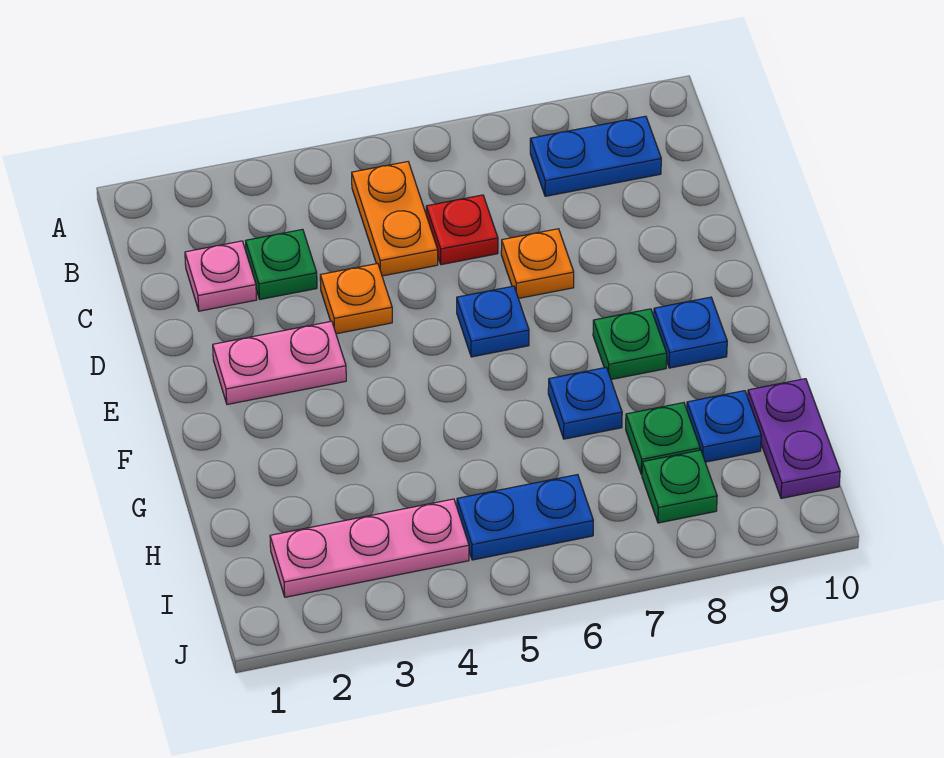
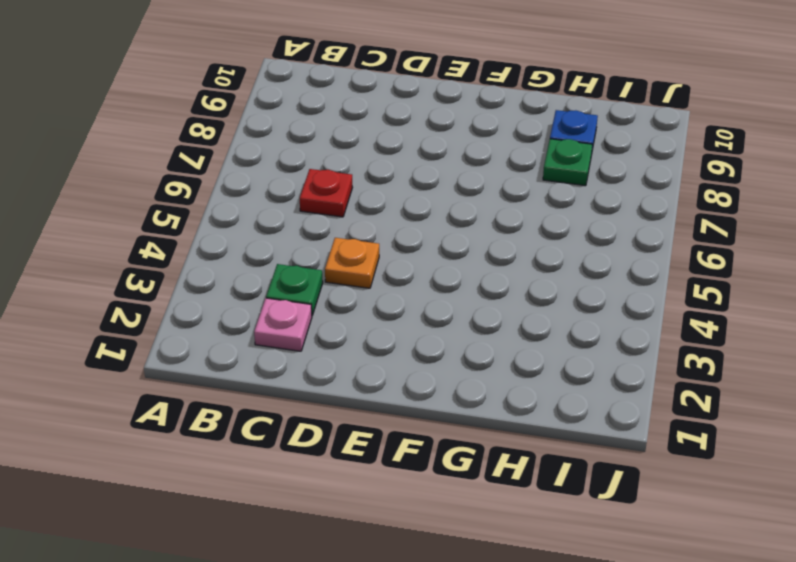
none -> orange plate B5:C5 level 1
none -> blue plate B8:B9 level 1
none -> orange plate D7 level 1

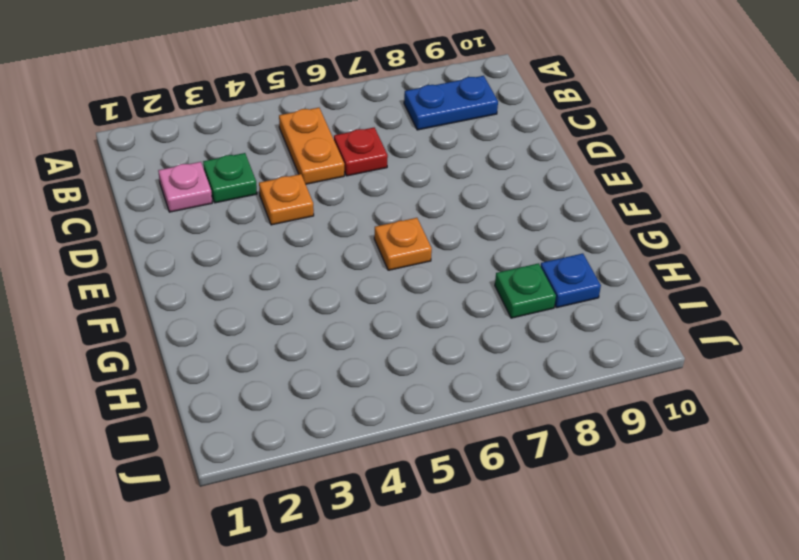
orange plate F6 level 1 -> orange plate D7 level 1
none -> pink plate E2:E3 level 1
none -> blue plate E6 level 1
none -> green plate F8 level 1

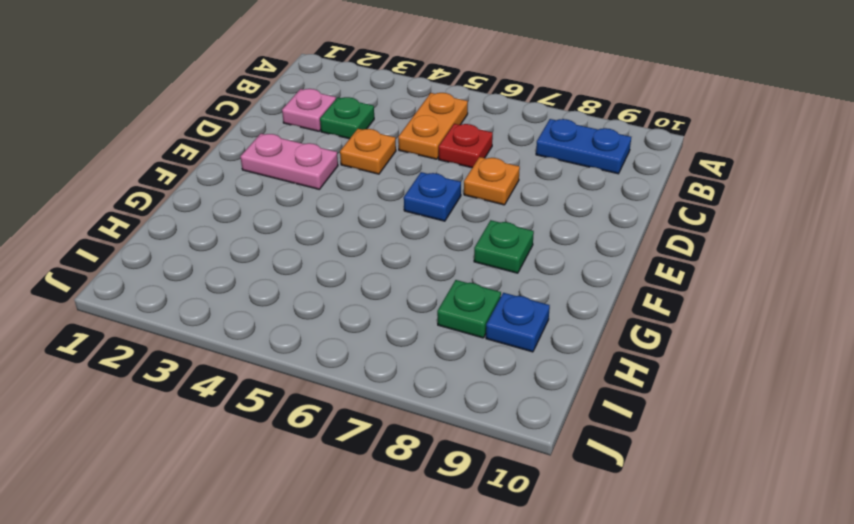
none -> blue plate F9 level 1
none -> blue plate G7 level 1
none -> purple plate H10:I10 level 1

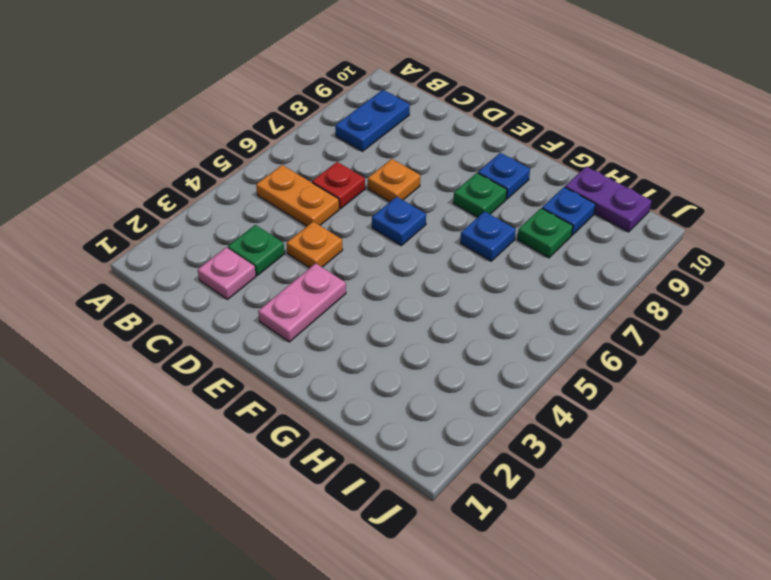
none -> pink plate I2:I4 level 1
none -> blue plate I5:I6 level 1
none -> green plate I8 level 1

